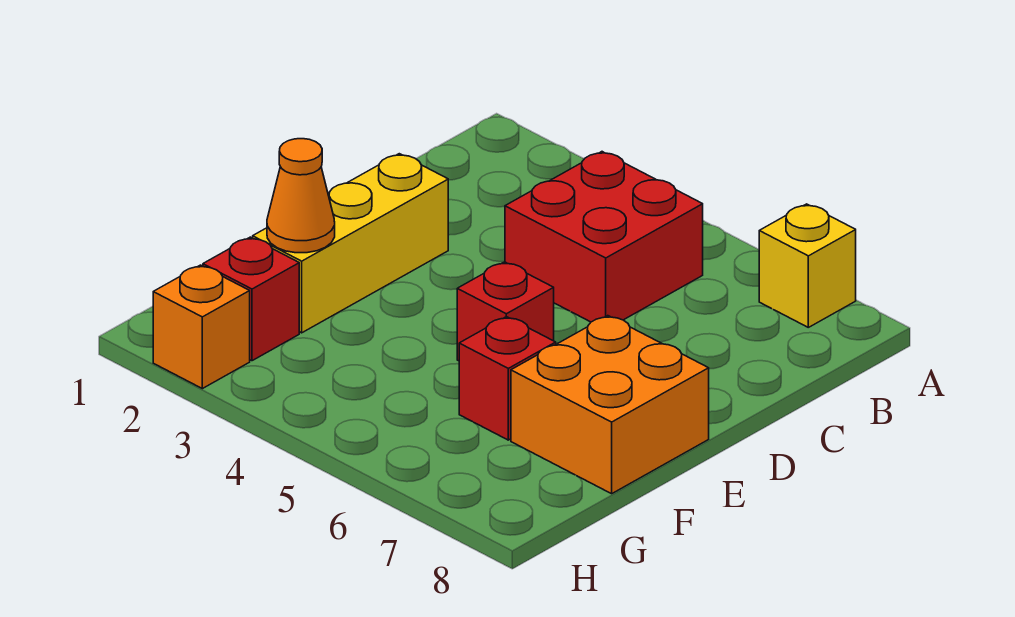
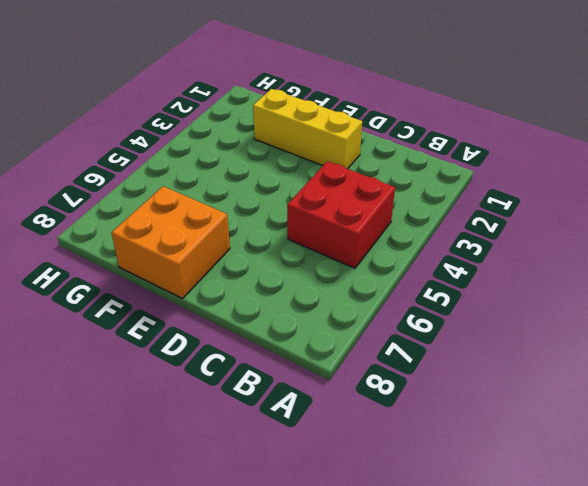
none -> yellow brick A7 level 1
none -> red brick E5 level 1

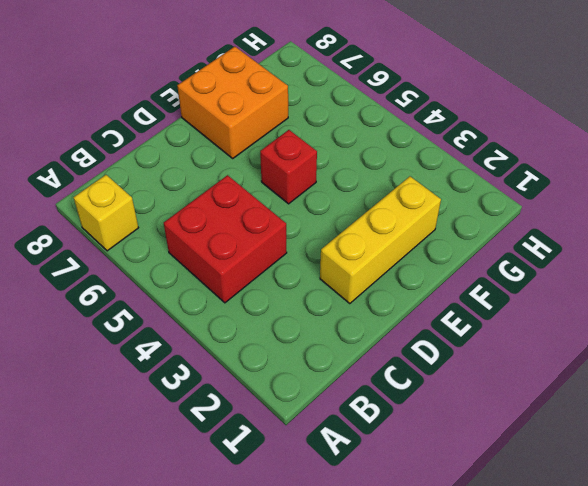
none -> red brick F6 level 1
none -> red brick G2 level 1

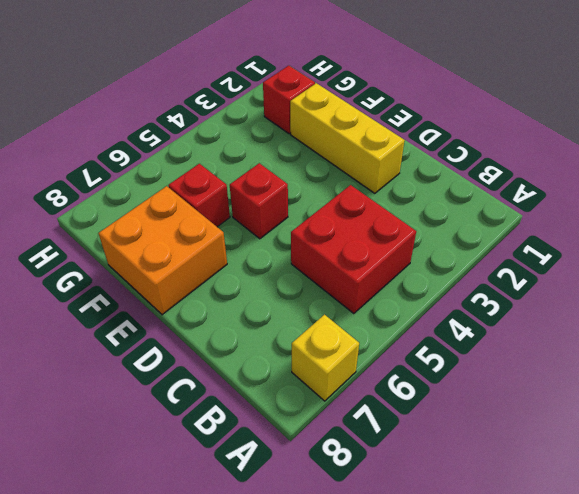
none -> orange brick H2 level 1
none -> orange cone F2 level 2

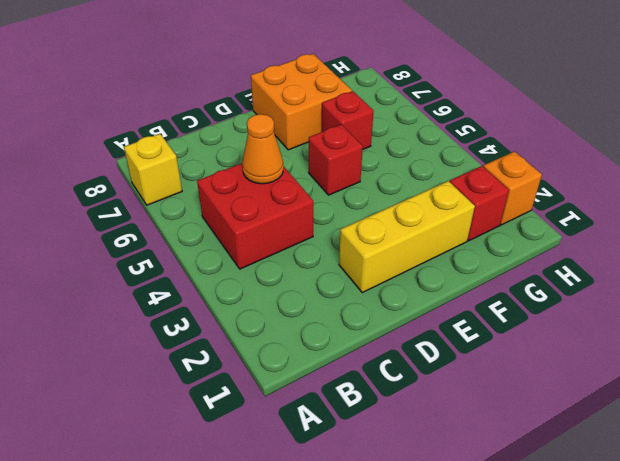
orange cone C5 level 2 -> orange cone F2 level 2

